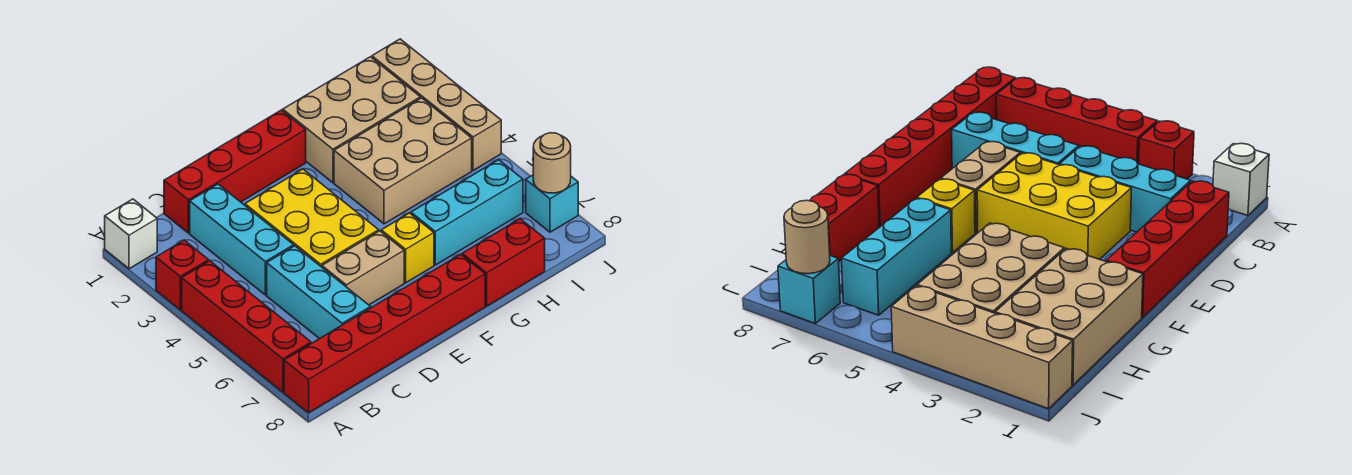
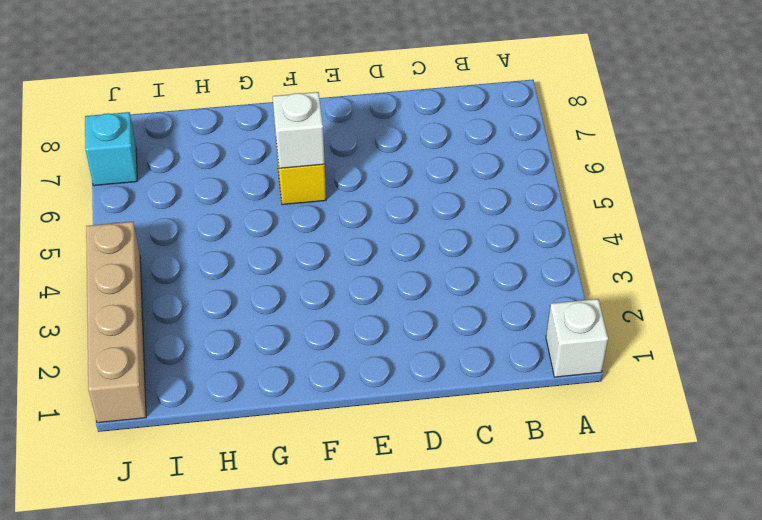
white brick F6 level 2 -> none
none -> red brick A3 level 1
none -> red brick A4:A7 level 1
none -> red brick A8:F8 level 1

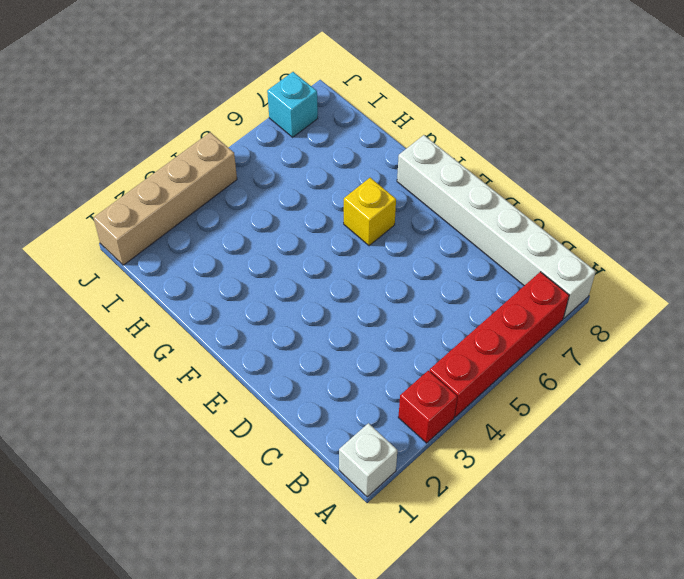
white brick A8:F8 level 1 -> red brick A8:F8 level 1
none -> red brick C1:F1 level 1
none -> cyan brick C2:C4 level 1
none -> cyan brick C5:C7 level 1

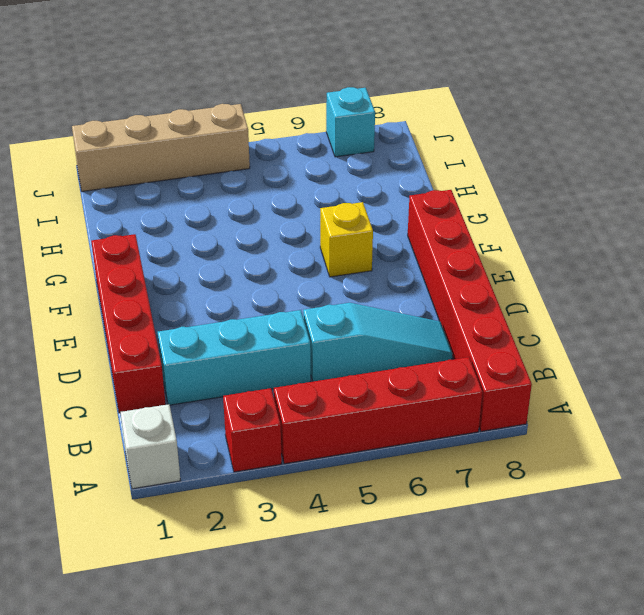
cyan slope C5:C7 level 1 top 5 -> cyan brick C5:C7 level 1
none -> yellow brick D3:E5 level 1
none -> tan brick D6:E6 level 1
none -> tan brick G1:I2 level 1

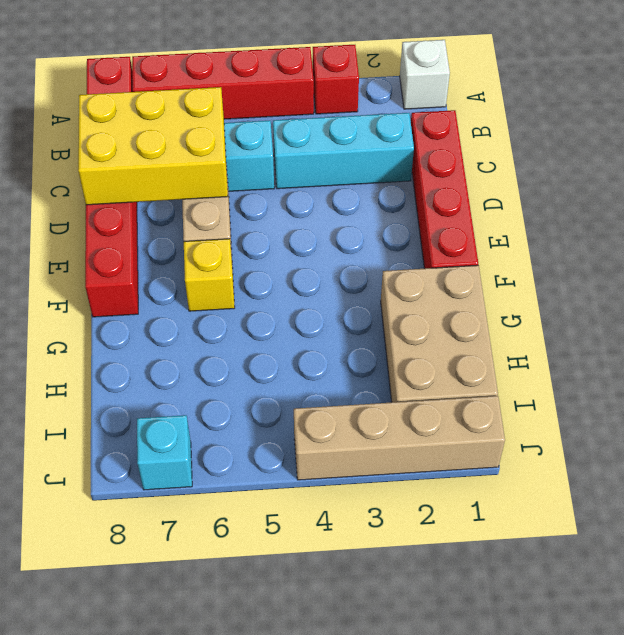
yellow brick C6:D8 level 2 -> yellow brick D3:E5 level 1
none -> tan brick G3:I4 level 1
none -> cyan brick G6:I6 level 1
none -> red brick G8:H8 level 1

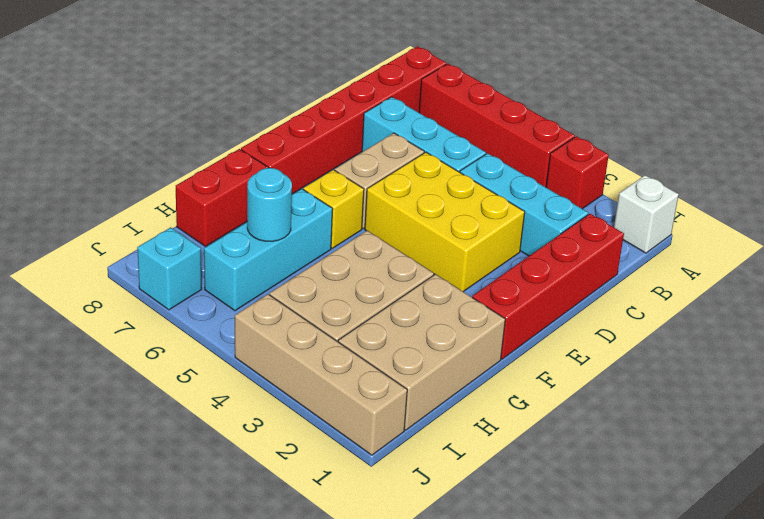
cyan round brick H6 level 2 -> none
none -> tan round brick J7 level 2

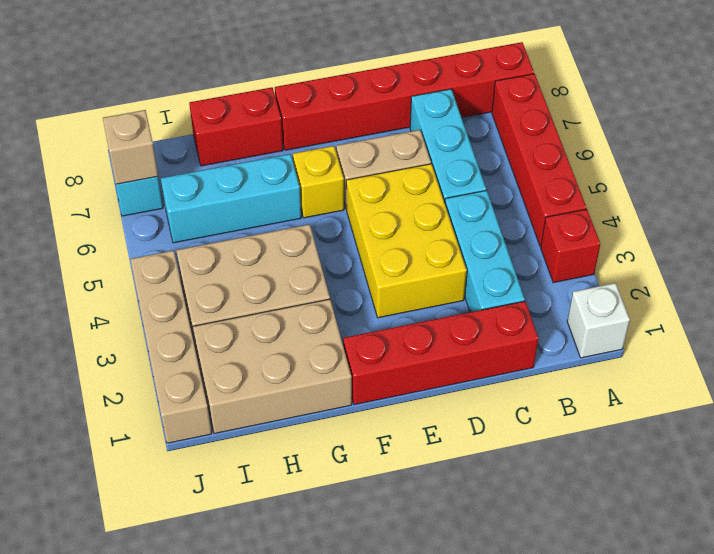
tan brick J7 level 2 -> tan round brick J7 level 2

